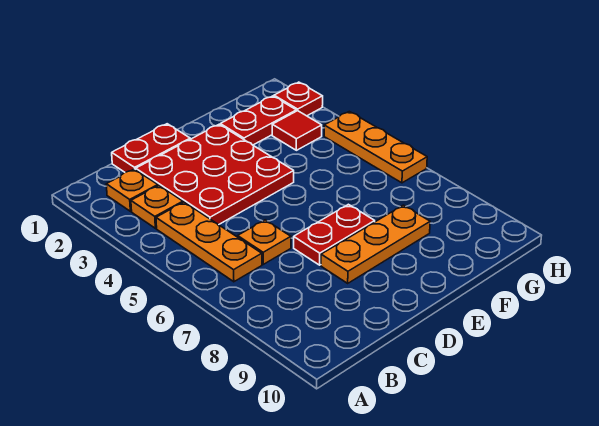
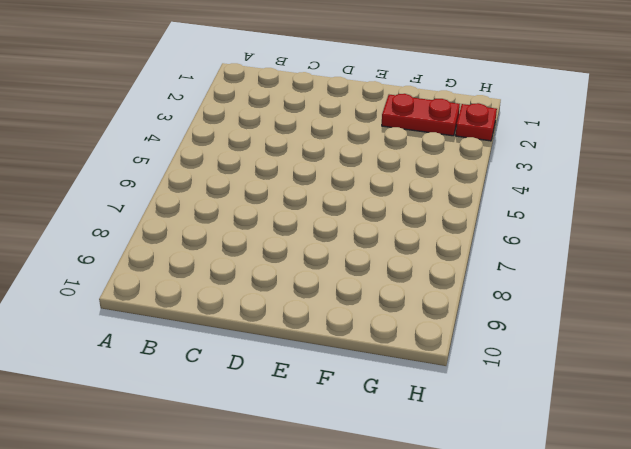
none -> orange plate B2 level 1
none -> orange plate B3 level 1
none -> orange plate B4:B6 level 1

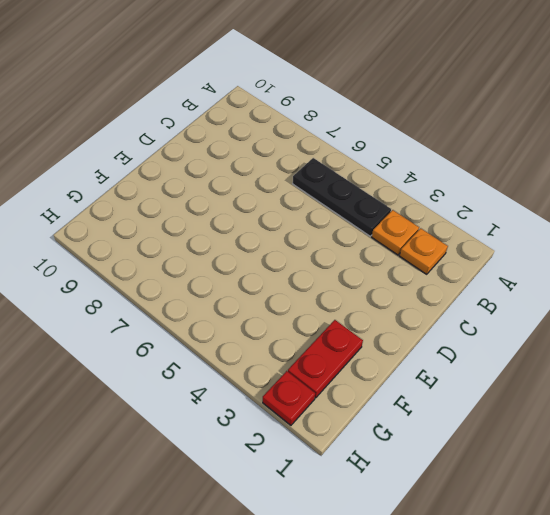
black plate B4:B6 level 1 -> orange plate B4:B6 level 1
none -> red plate C1:D1 level 1
none -> red plate C2:E4 level 1
none -> orange plate C6 level 1

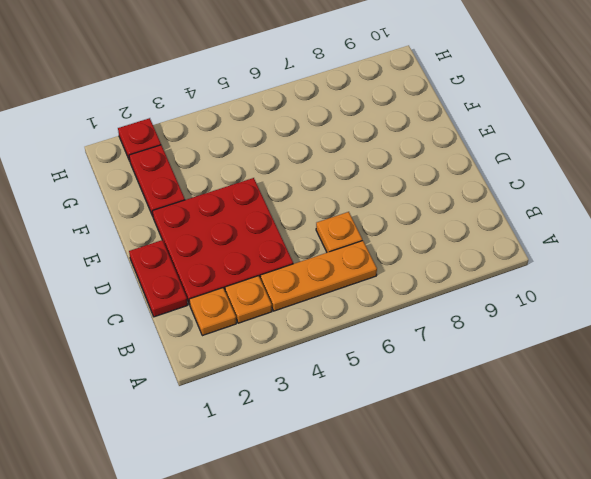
none -> red plate D7:E7 level 1
none -> orange plate D8:F8 level 1
none -> red tile G3 level 1

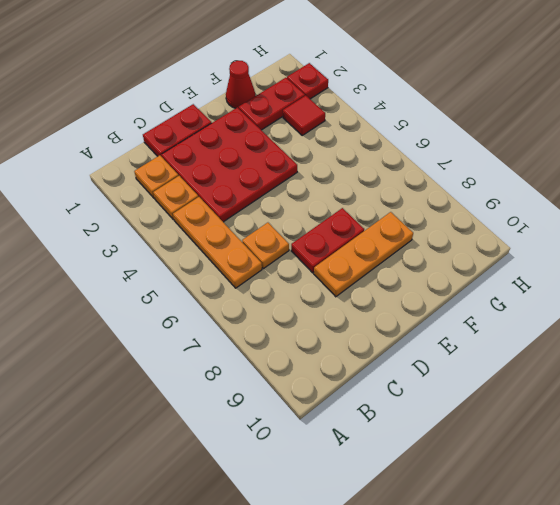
red cone F1 level 1 -> none
none -> orange plate H4:H6 level 1

